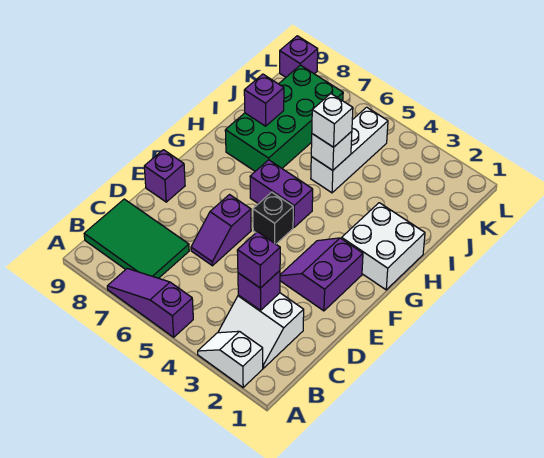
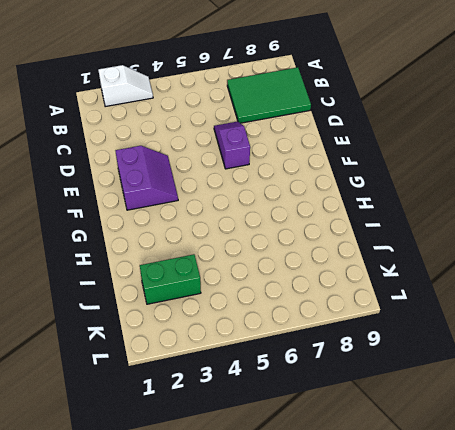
green brick J2:J3 level 1 -> none
none -> purple slope A5:A7 level 1 top 5
none -> white slope B2:C3 level 1 top C
none -> purple brick E9 level 1

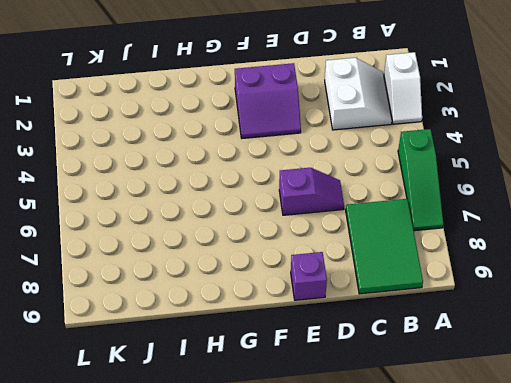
green slope A5:A7 level 1 top 5 -> purple slope A5:A7 level 1 top 5
none -> black brick F5 level 1
none -> white brick G1:H2 level 1
none -> purple brick G5:G6 level 1

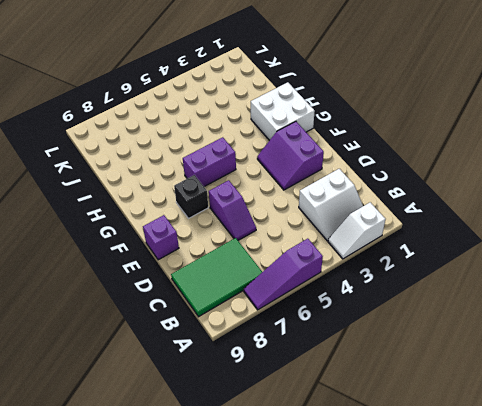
black brick F7 level 1 -> black brick F5 level 1
none -> green brick H7:K8 level 1
none -> white brick I5:K5 level 1
none -> purple brick L9 level 1

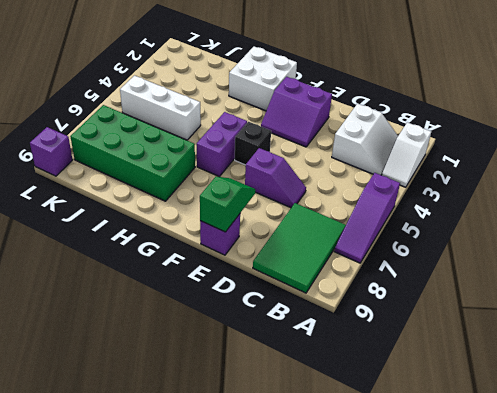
green slope E8:E9 level 2 top 9 -> none
none -> purple brick C3 level 2
none -> white brick I5 level 2
none -> purple brick I8 level 2

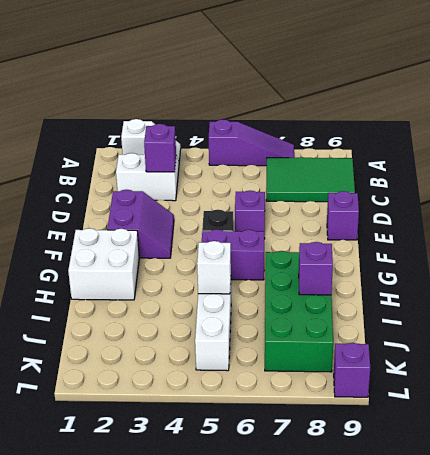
none -> purple brick C3 level 3
none -> white brick I5 level 3

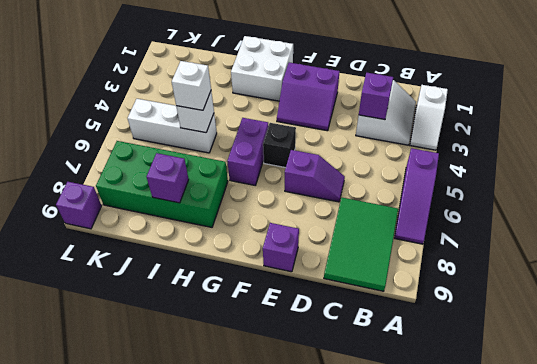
none -> purple brick C3 level 3

